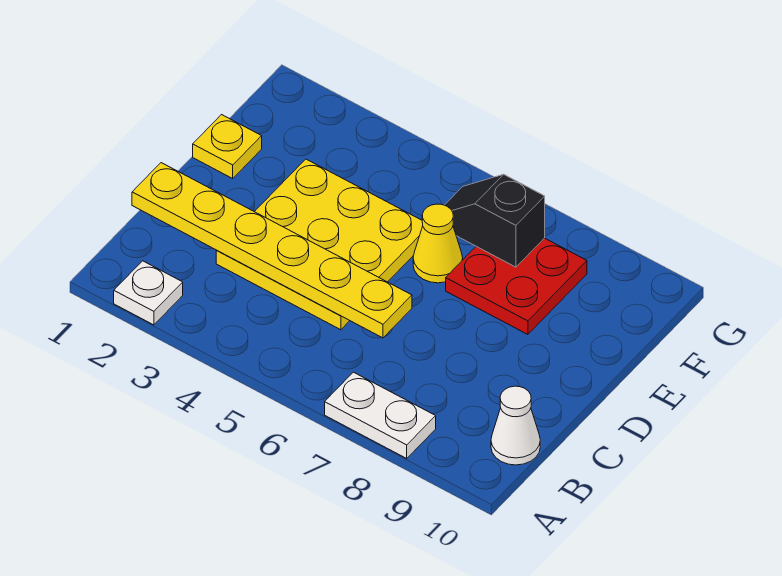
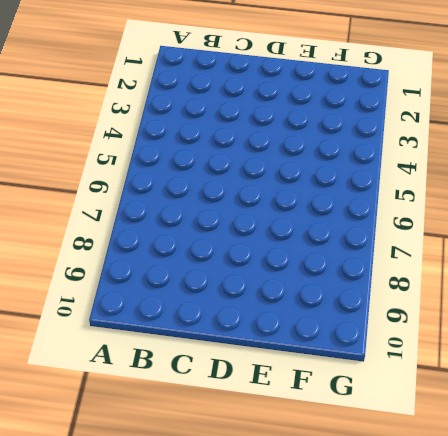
none -> white plate A2 level 1
none -> white plate A7:A8 level 1

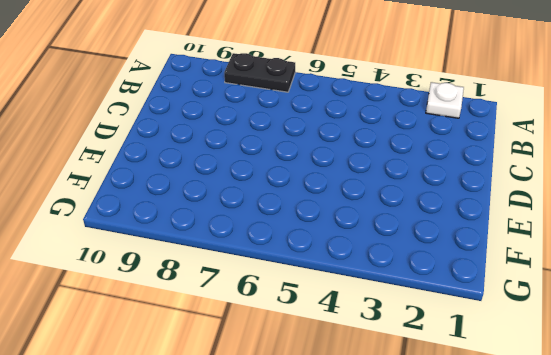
black plate A7:A8 level 1 -> white plate A7:A8 level 1
none -> white cone B10 level 1
none -> yellow plate C3:E5 level 1

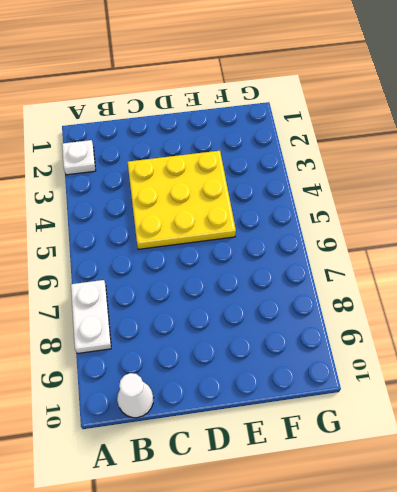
none -> yellow plate E1 level 1
none -> yellow cone E6 level 1

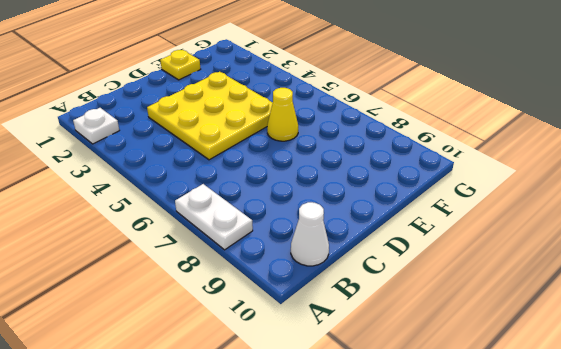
none -> red plate E7:F8 level 1
none -> yellow plate C1:C6 level 2

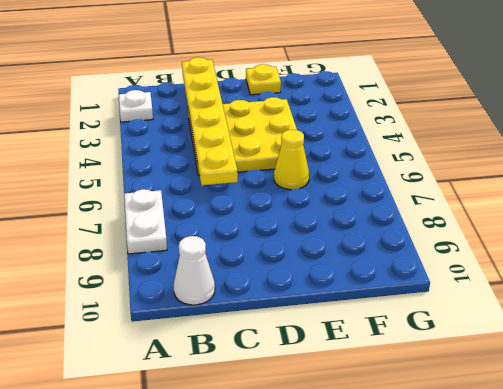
none -> red plate E7:F8 level 1
none -> black slope F6:F7 level 2 top 7

